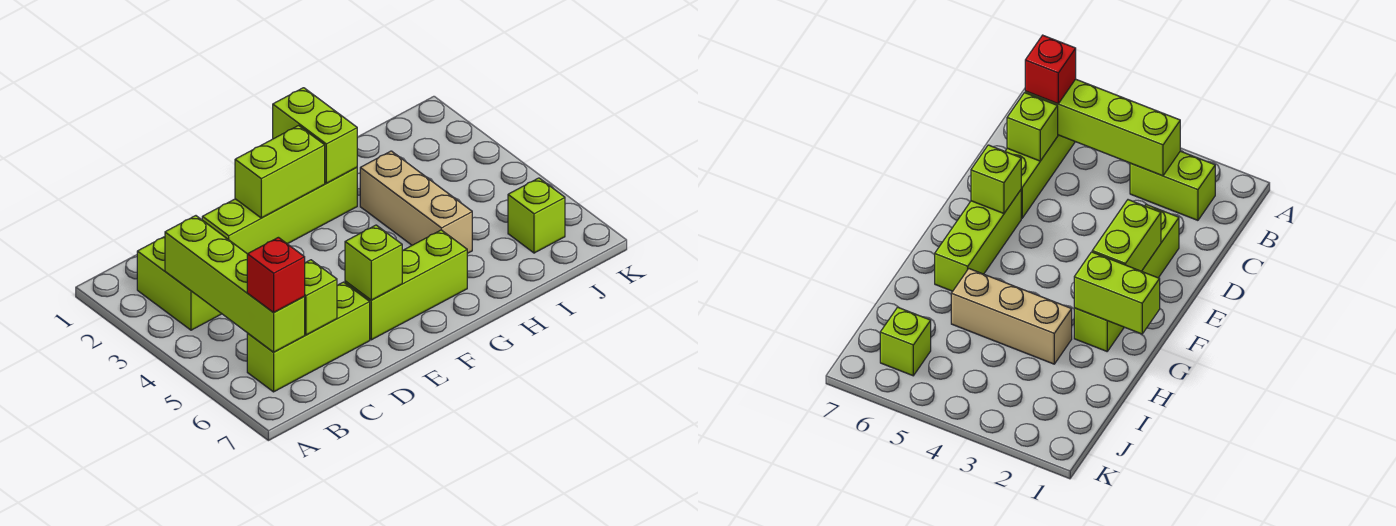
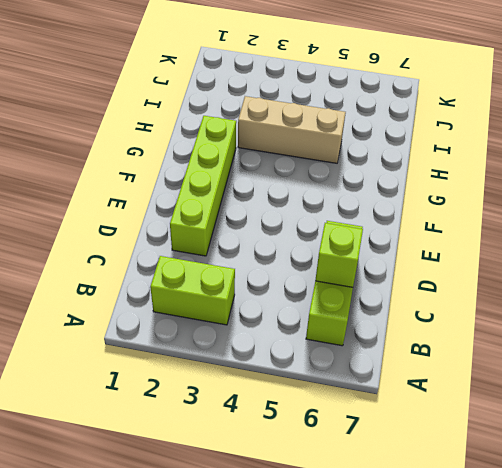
none -> lime brick E6:G6 level 1
none -> lime brick J6 level 1
none -> lime brick B3:B6 level 2

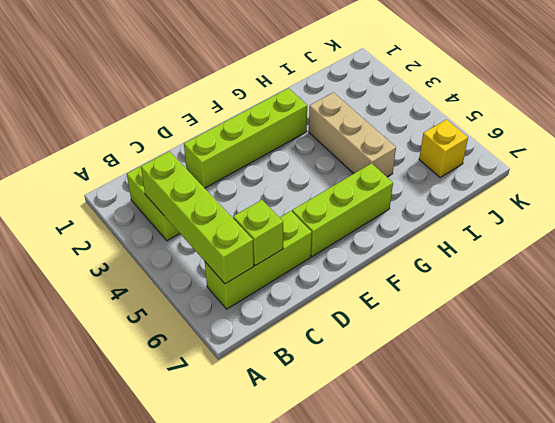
yellow brick J6 level 1 -> lime brick J6 level 1
none -> lime brick E2:F2 level 2
none -> lime brick E6 level 2
none -> lime brick G1:G2 level 2

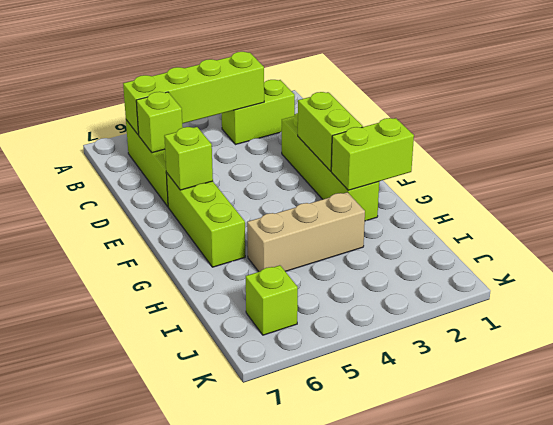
none -> red brick B6 level 3

